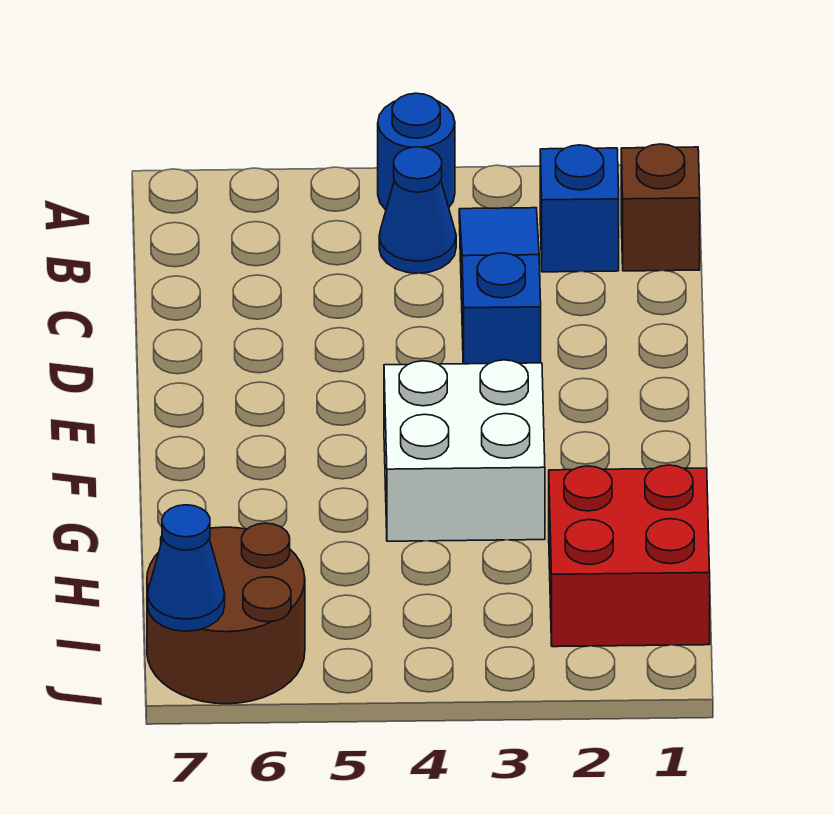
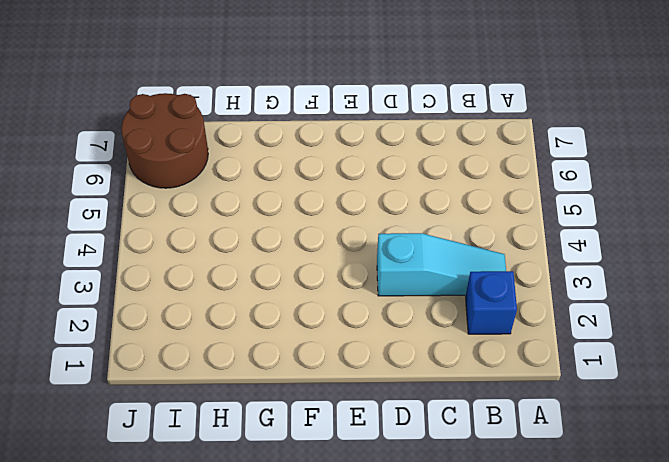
cyan slope B3:D3 level 1 top D -> blue slope B3:D3 level 1 top D
none -> blue round brick A4 level 1
none -> brown brick B1 level 1

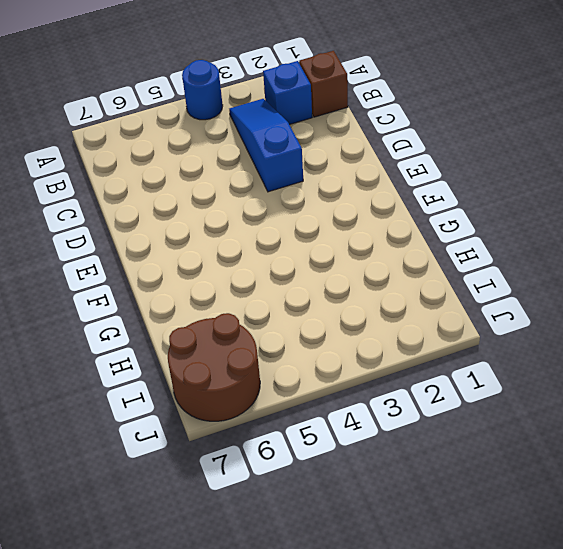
none -> blue cone B4 level 1
none -> white brick F3:G4 level 1

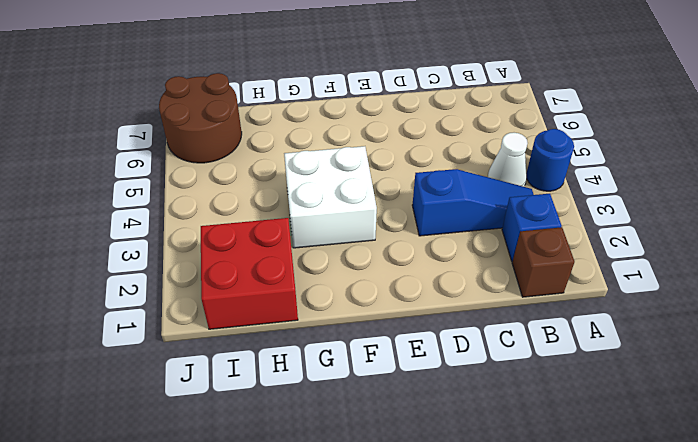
white cone B4 level 1 -> blue cone B4 level 1
none -> blue cone J7 level 2

